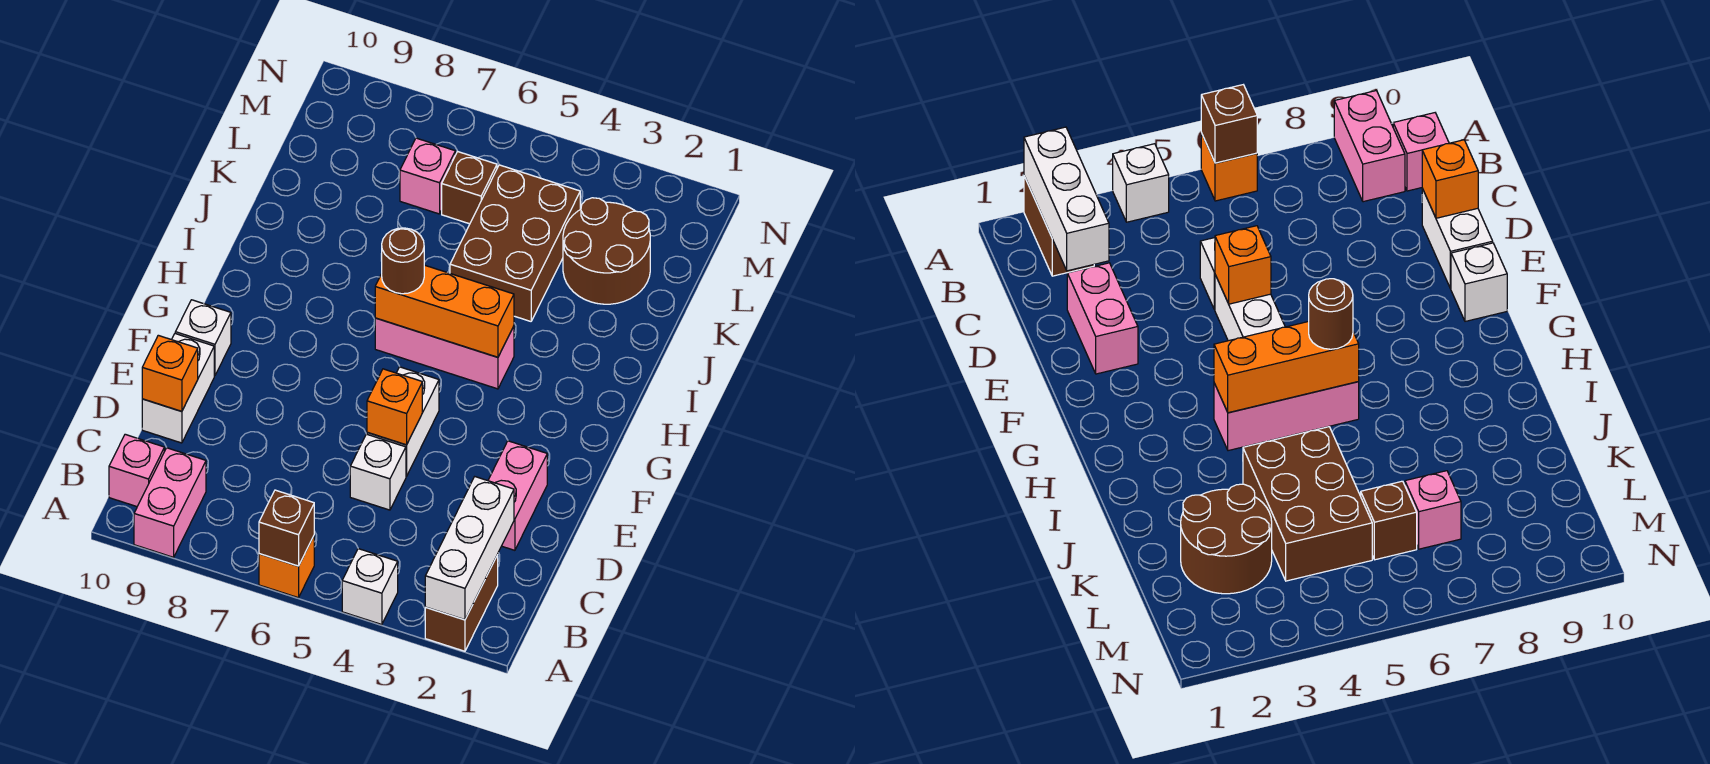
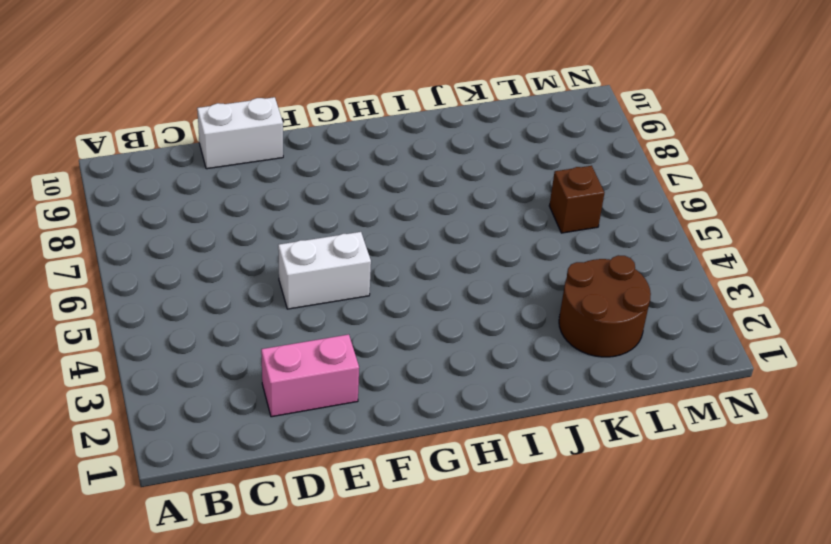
none -> brown brick A2:B2 level 1
none -> white brick A4 level 1
none -> orange brick A6 level 1

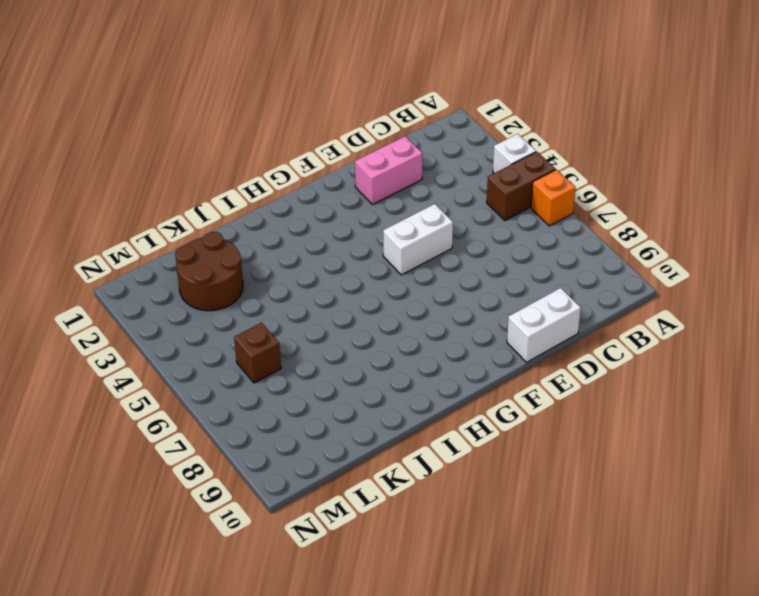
brown brick A5:B5 level 1 -> brown brick A2:B2 level 1
none -> pink brick A9:B9 level 1
none -> pink brick B10 level 1
none -> white brick D5 level 1

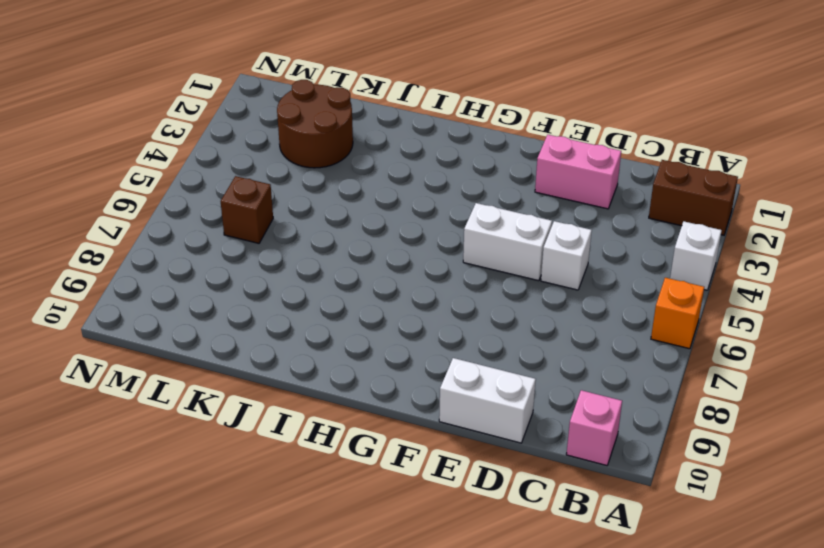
none -> pink brick A9:B9 level 1
none -> white brick F10 level 1
none -> pink brick H4:H6 level 1

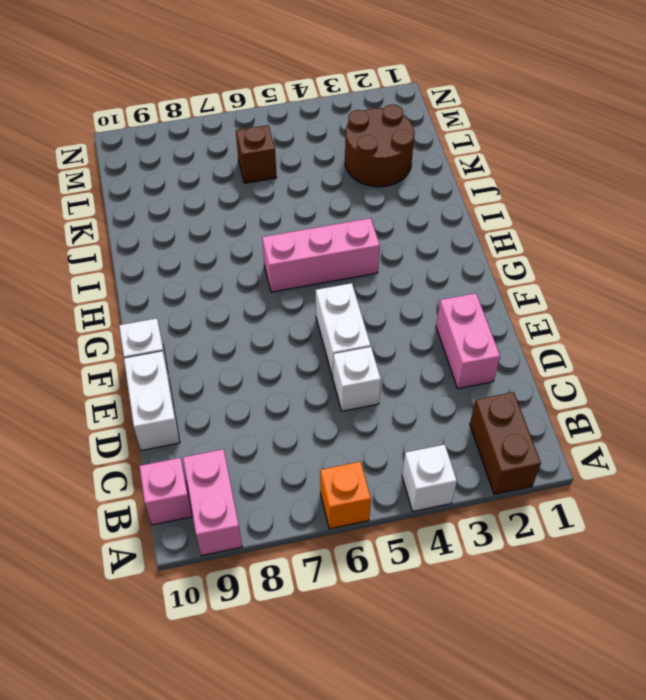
none -> brown brick J4:L5 level 1
none -> pink brick L7 level 1
none -> white brick A2:C2 level 2

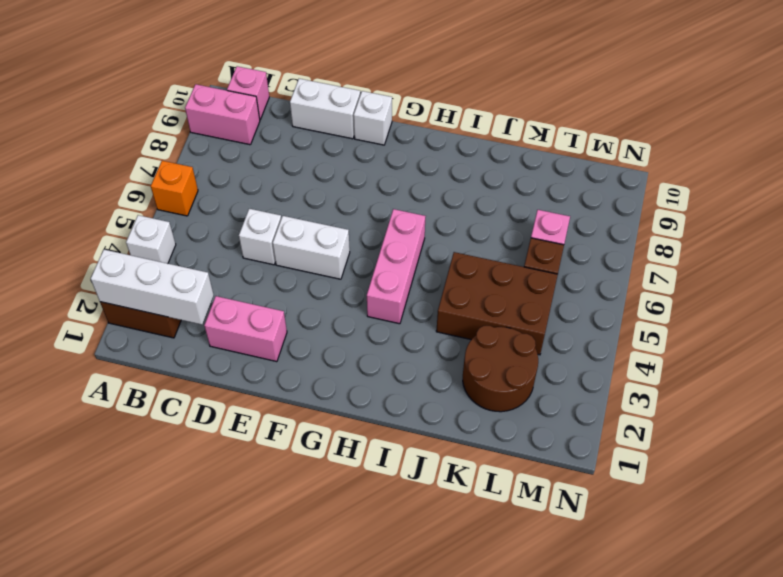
none -> brown brick A6 level 2
none -> orange brick D10 level 2
none -> orange brick E5 level 2

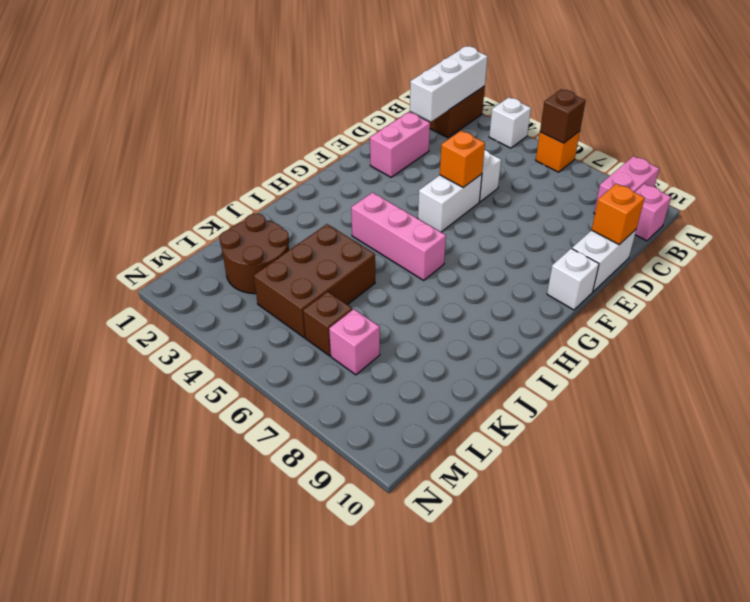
none -> orange brick H4:H6 level 2
none -> brown round brick H6 level 3

